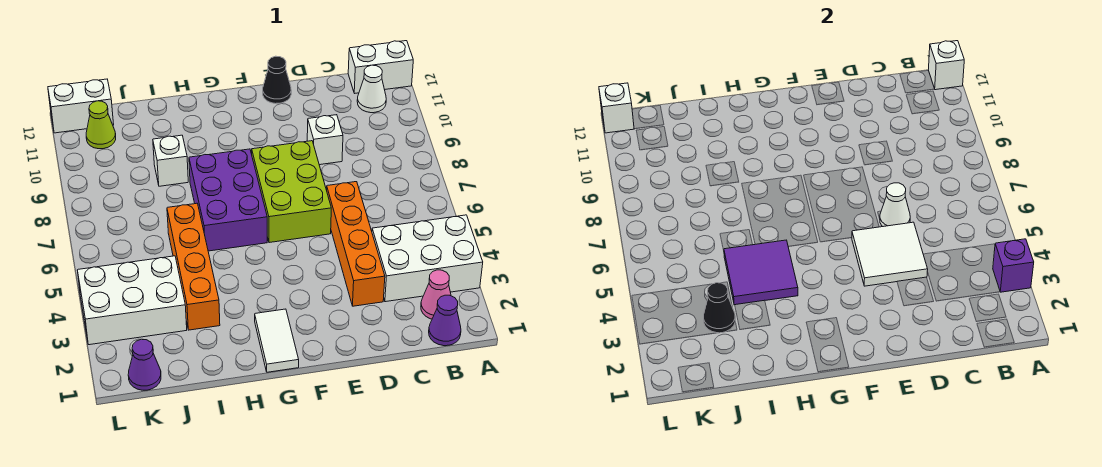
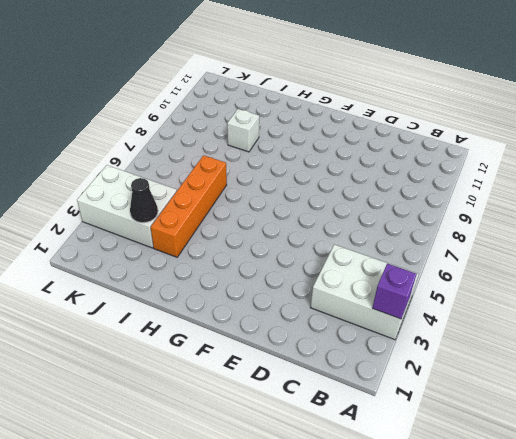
none -> white brick A12:B12 level 1
none -> purple cone B1 level 1
none -> pink cone B2 level 1

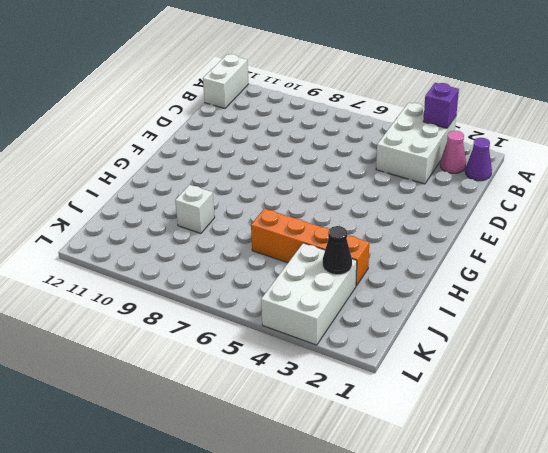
none -> white cone B11 level 1
none -> orange brick D3:D6 level 1
none -> white brick D9 level 1

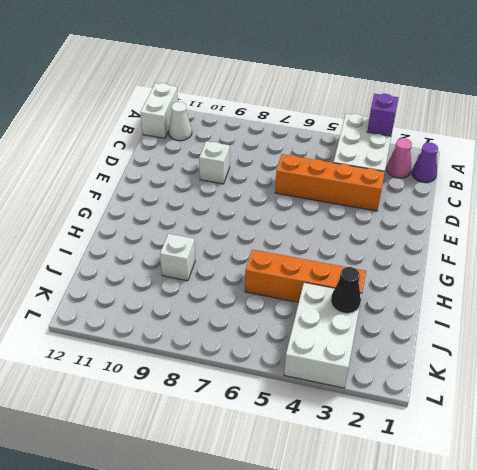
none -> lime brick E6:F8 level 1
none -> black cone E12 level 1
none -> white tile G1:G2 level 1

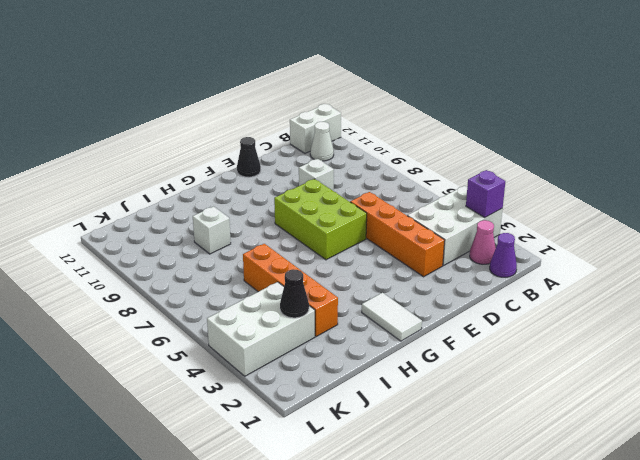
none -> purple brick G6:H8 level 1
none -> purple cone K1 level 1
none -> lime cone K11 level 1

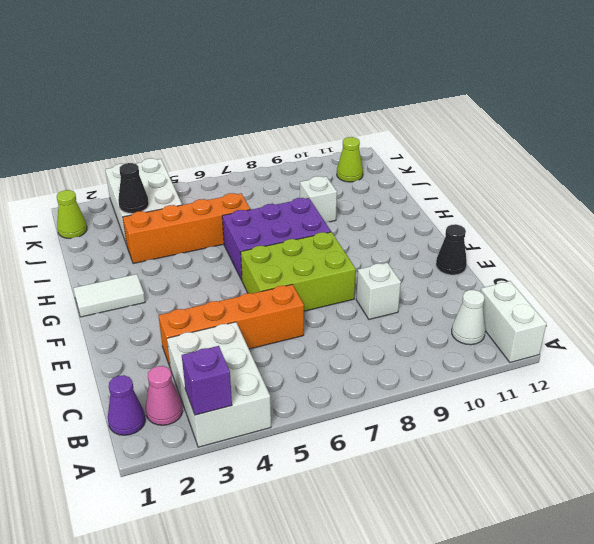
lime cone K1 level 1 -> purple cone K1 level 1
none -> white brick K12:L12 level 1
none -> white brick A12 level 2
none -> white tile D4:E5 level 2

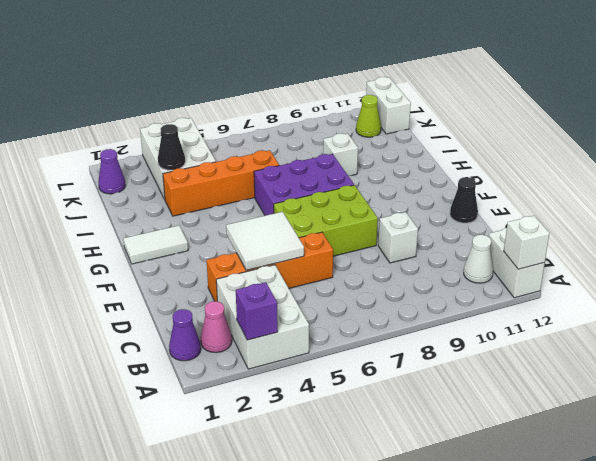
none -> white cone D6 level 2
none -> purple tile H4:I5 level 2
none -> white brick L12 level 2

